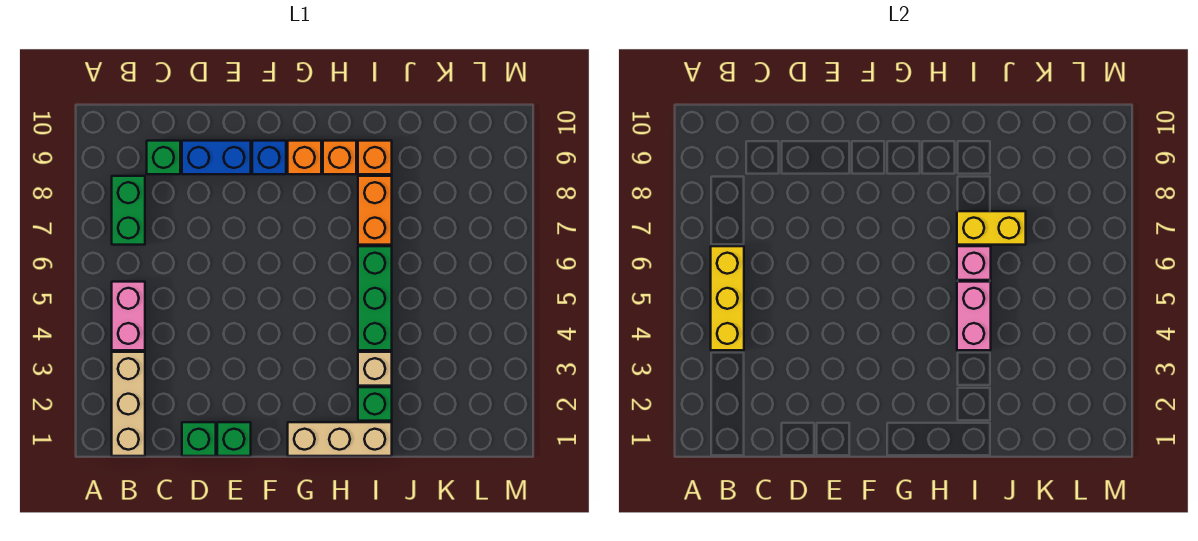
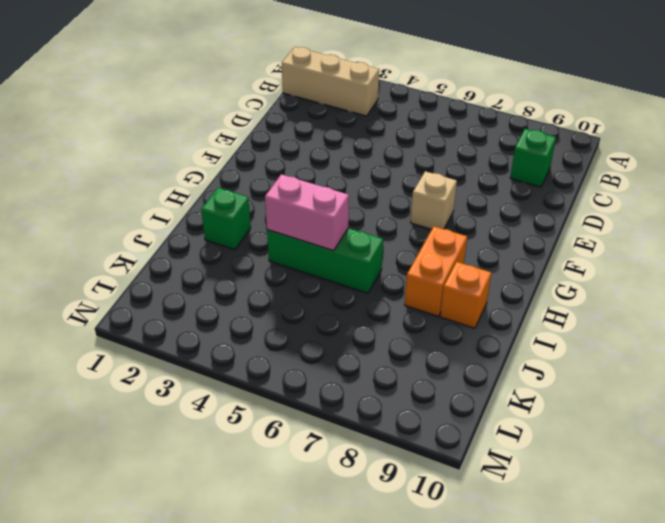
tan brick F7 level 1 -> tan brick I3 level 1
orange brick H8:I8 level 1 -> orange brick I7:I8 level 1
none -> pink brick B4:B5 level 1
none -> green brick B7:B8 level 1
none -> green brick D1 level 1

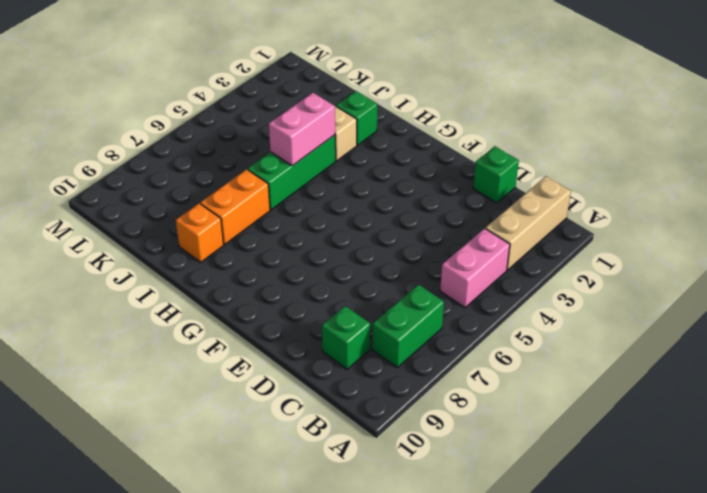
none -> blue brick D9:E9 level 1
none -> green brick E1 level 1
none -> blue brick F9 level 1

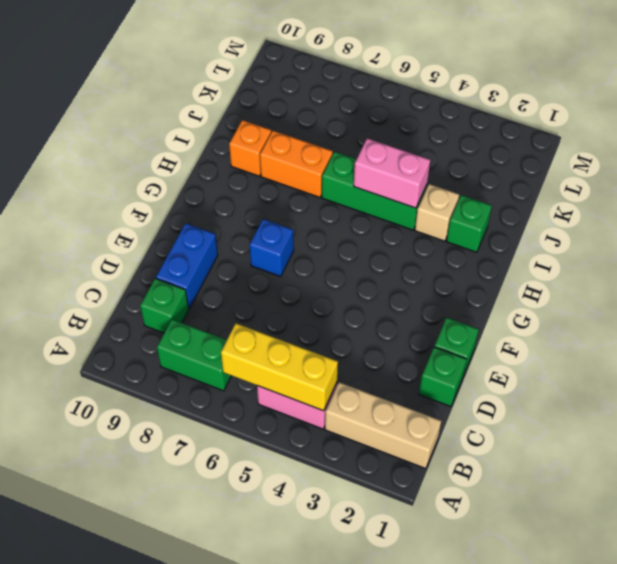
blue brick F7 level 1 -> blue brick F9 level 1
none -> tan brick G1:I1 level 1
none -> orange brick G9 level 1
none -> orange brick H9 level 1

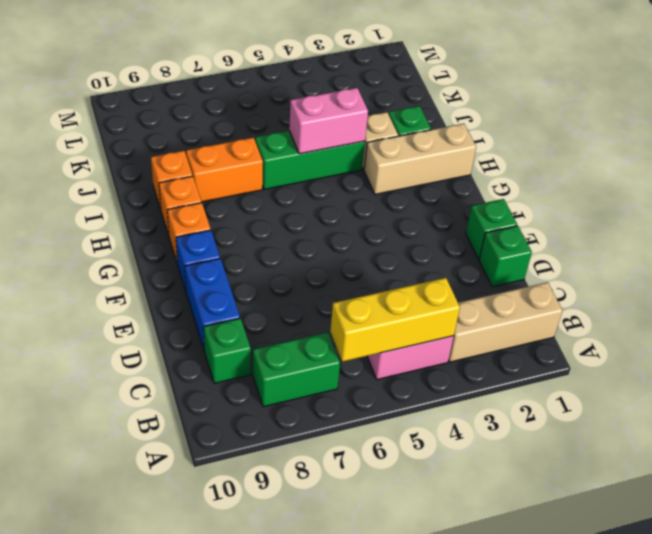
tan brick H1:H3 level 1 -> tan brick G1:I1 level 1
none -> pink brick I6 level 2
none -> yellow brick I7:J7 level 2

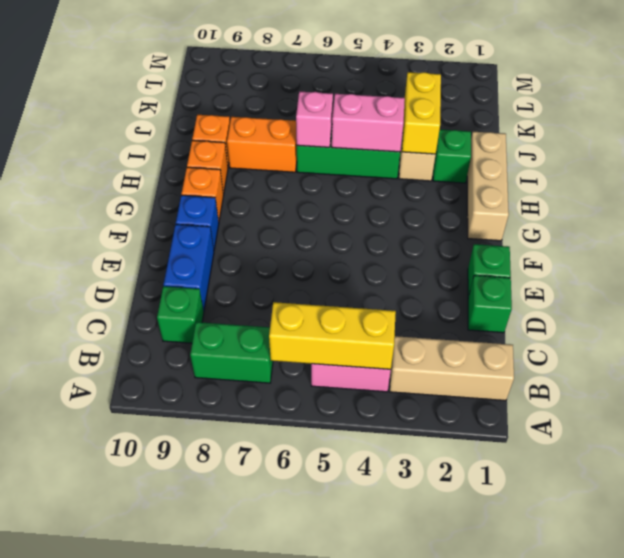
yellow brick I3:J3 level 2 -> yellow brick I7:J7 level 2

